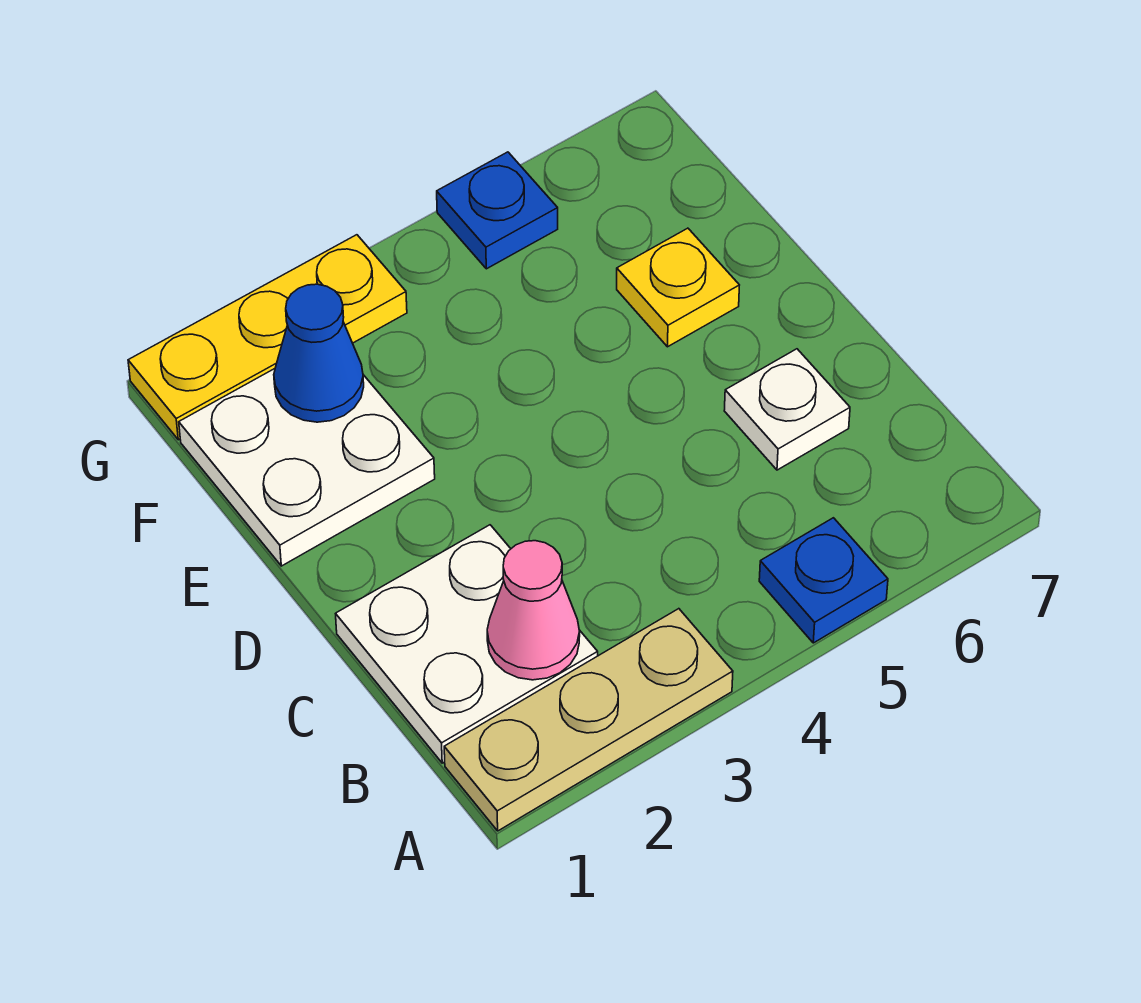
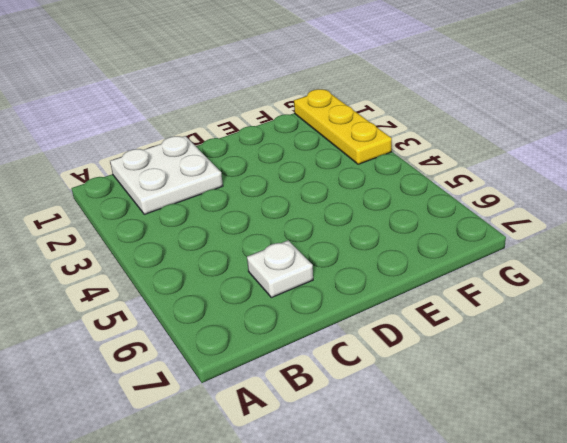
none -> tan plate A1:A3 level 1
none -> blue plate A5 level 1

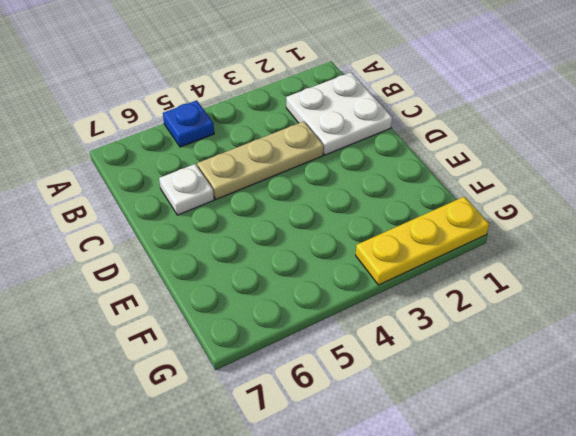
tan plate C3:C5 level 1 -> tan plate A1:A3 level 1
none -> white plate E1:F2 level 1
none -> yellow plate E6 level 1

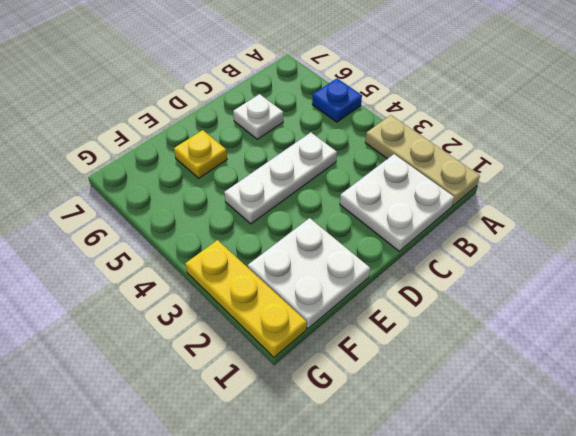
white plate C4:E4 level 1 -> none
none -> blue plate G5 level 1
none -> pink cone B2 level 2

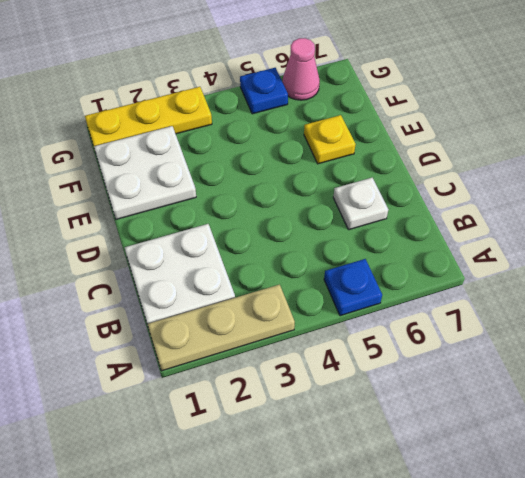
pink cone G6 level 1 -> pink cone B2 level 2
none -> blue cone F2 level 2

